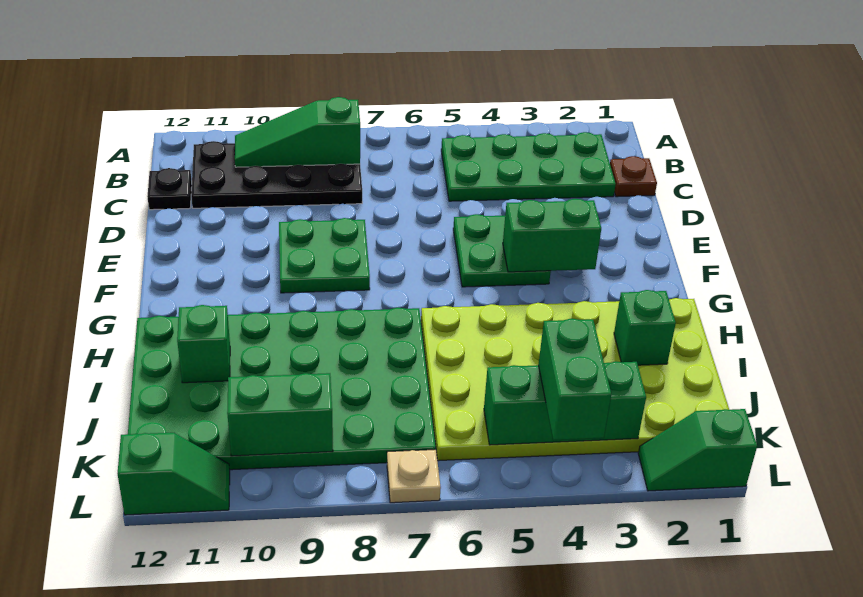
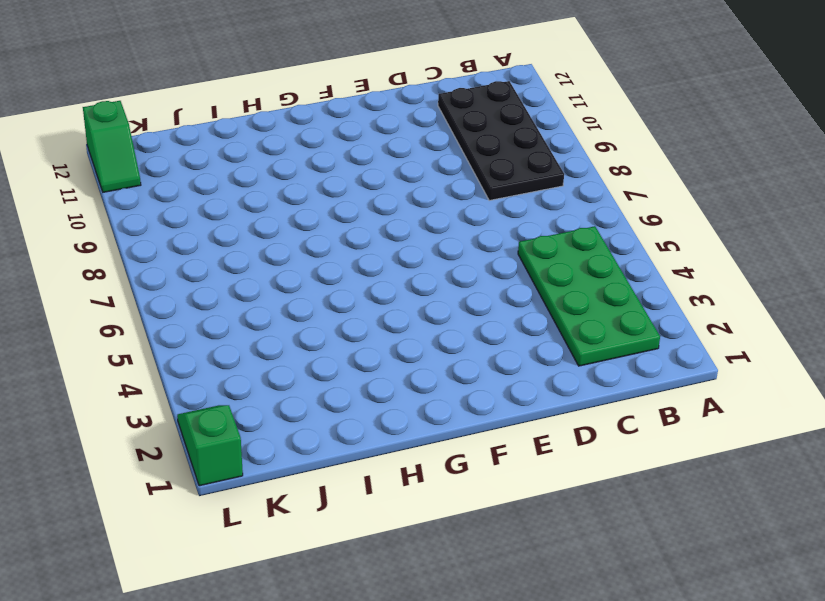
none -> brown plate C1 level 1
none -> black plate C12 level 1
none -> green plate E4:F5 level 1

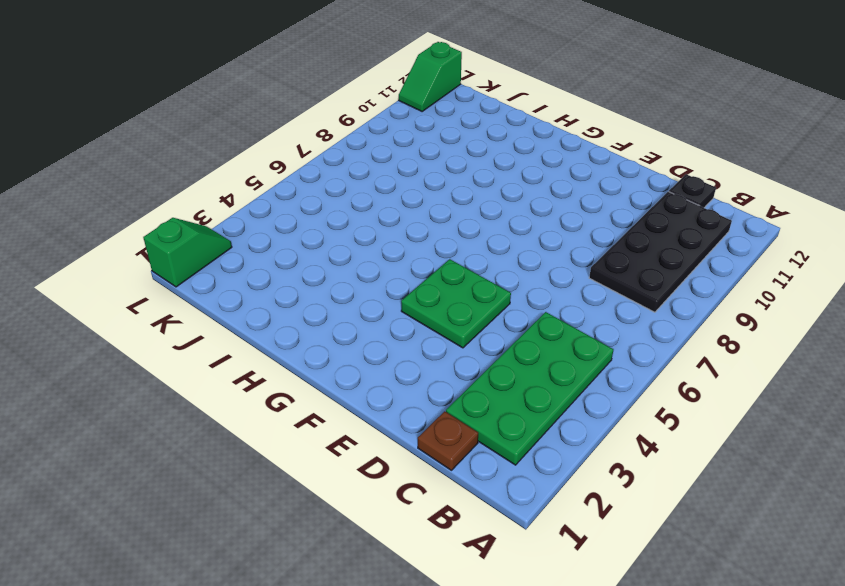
none -> green plate E8:F9 level 1
none -> lime plate H1:K6 level 1
none -> green plate H7:K12 level 1

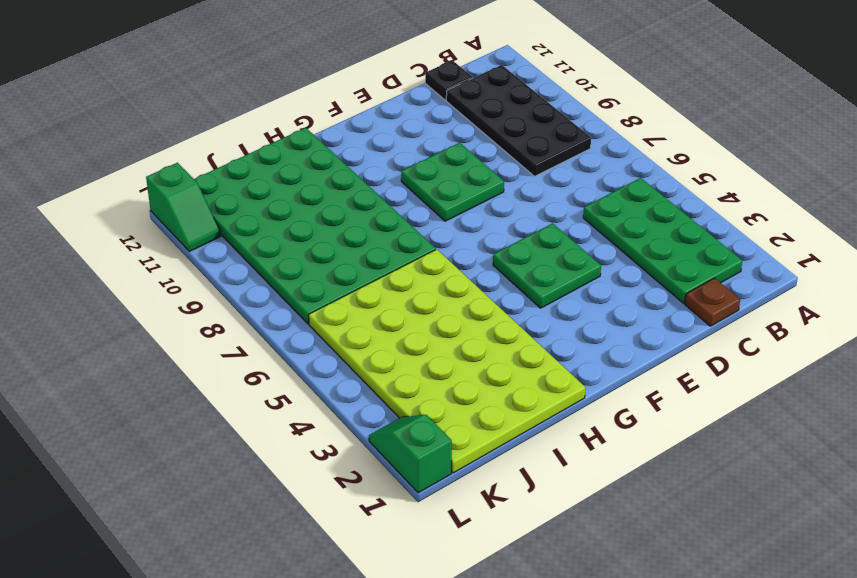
none -> tan plate L7 level 1
none -> green slope B8:B10 level 2 top 8
none -> green brick F3:F4 level 2

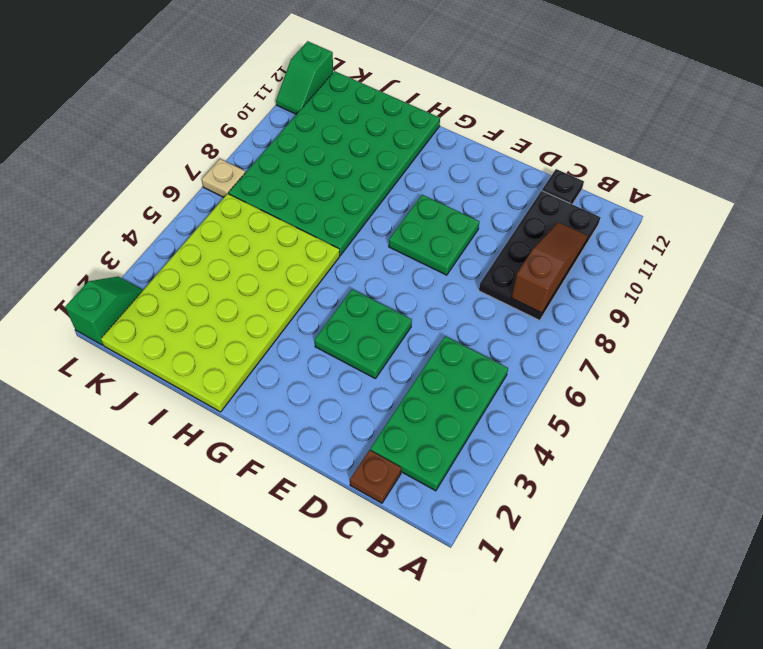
brown slope B8:B10 level 2 top 8 -> green slope B8:B10 level 2 top 8
none -> green brick F3:F4 level 2
none -> green brick I2 level 2
none -> green brick I11 level 2

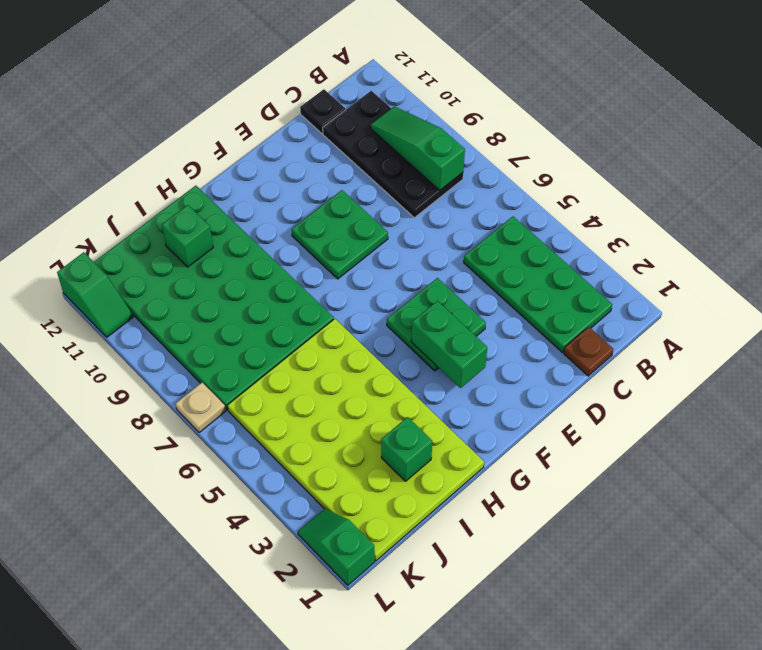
none -> green brick K3:K5 level 2
none -> green brick K9:K10 level 2
none -> green brick K4:L4 level 3

